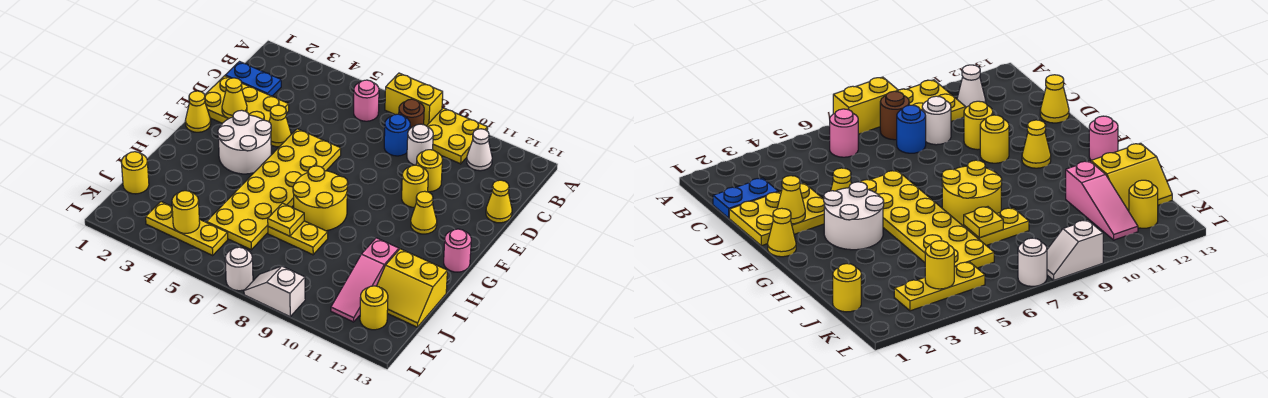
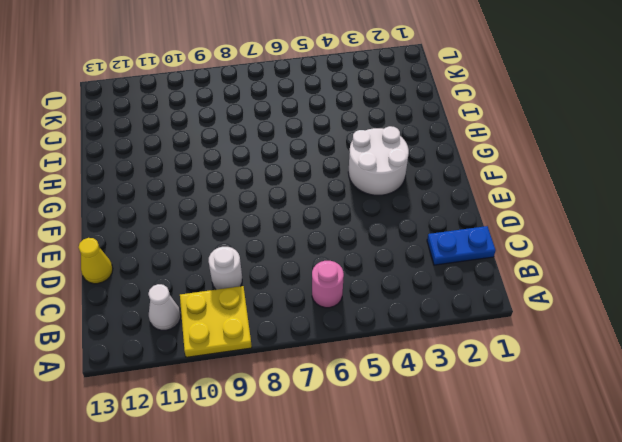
none -> yellow brick A7:A8 level 1
none -> brown round brick B8 level 1
none -> blue round brick C8 level 1
none -> yellow plate D1:E3 level 1

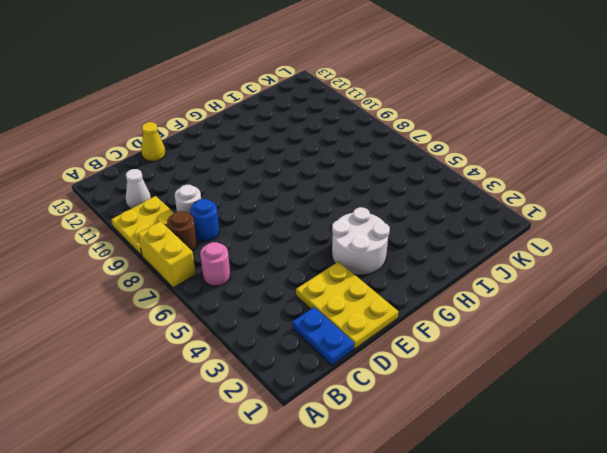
none -> yellow round brick D10 level 1
none -> yellow cone E4 level 1
none -> yellow plate E5:J6 level 1
none -> yellow round brick E10 level 1

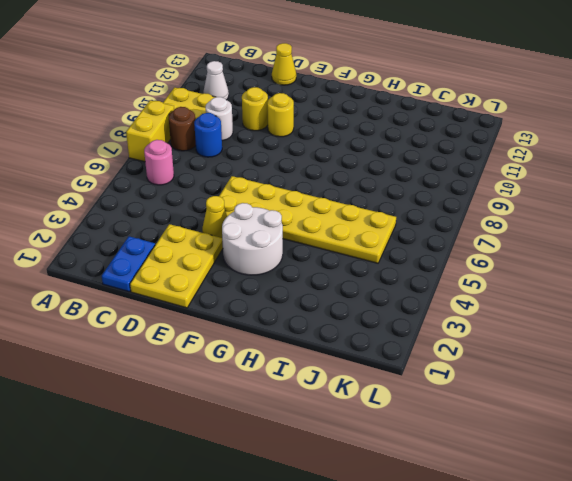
none -> yellow cone F1 level 1
none -> yellow cone F11 level 1
none -> yellow round brick G7:H8 level 1
none -> pink round brick G13 level 1

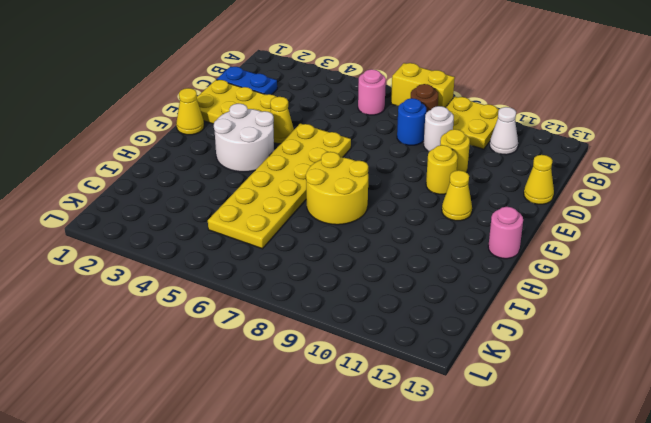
none -> yellow plate I7:I8 level 1
none -> pink slope I11:K11 level 1 top I
none -> yellow slope I12:J13 level 1 top I
none -> yellow round brick J1 level 1

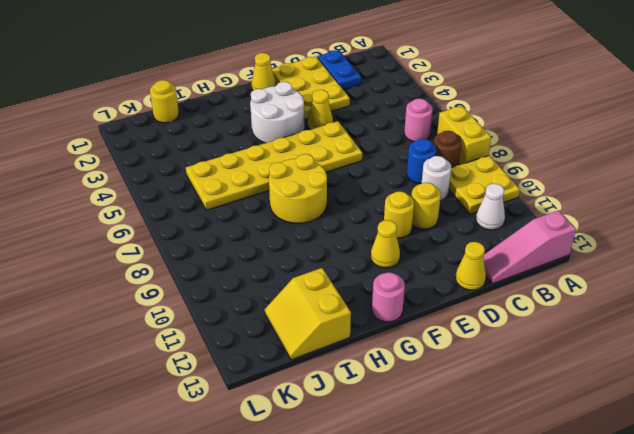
pink slope A13:C13 level 1 top A -> pink slope I11:K11 level 1 top I
none -> yellow plate I7:I8 level 1
none -> yellow plate K3:K5 level 1
none -> yellow round brick K12 level 1
none -> white round brick L7 level 1

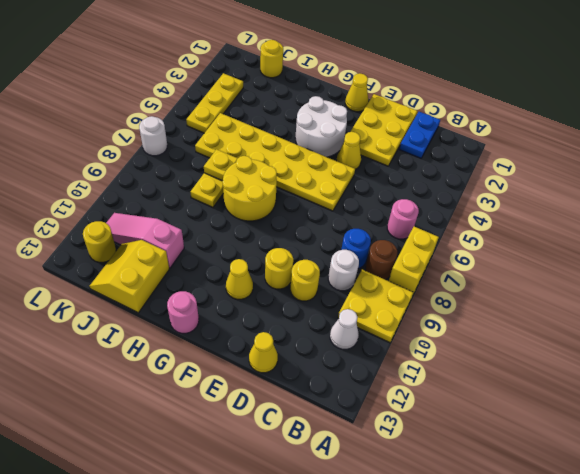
none -> white slope L8:L9 level 1 top 9
none -> yellow cone E2 level 2
none -> yellow round brick K4 level 2

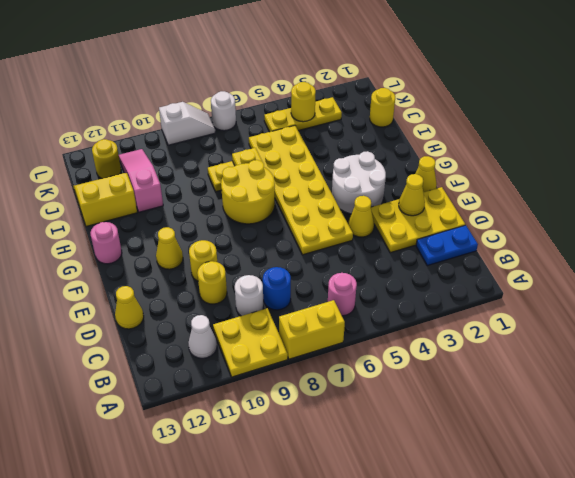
none -> brown round brick B8 level 1

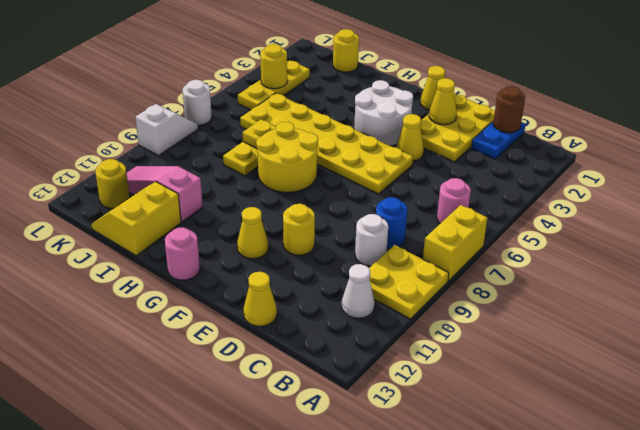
brown round brick C1 level 2 -> brown round brick B8 level 1
none -> yellow round brick D10 level 1

